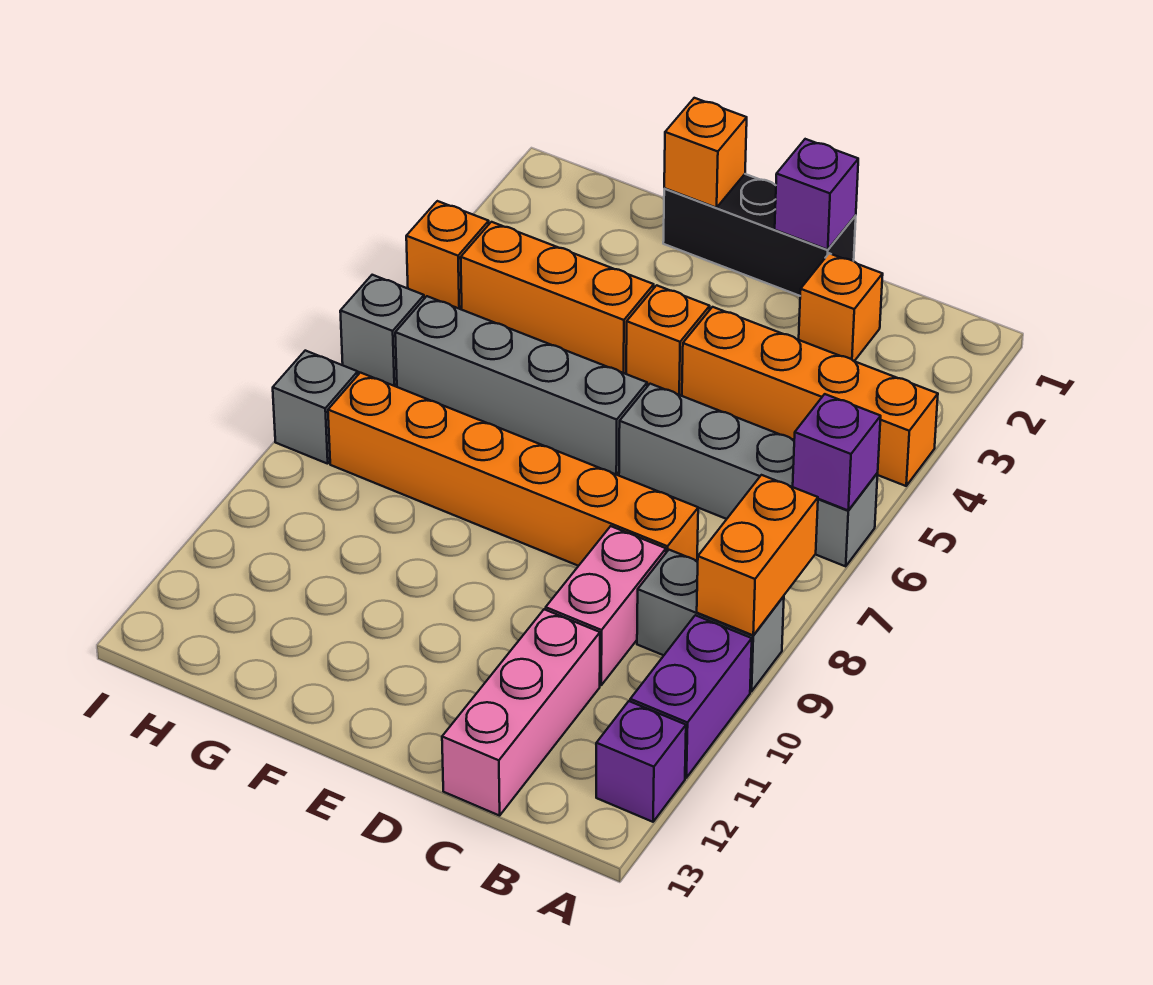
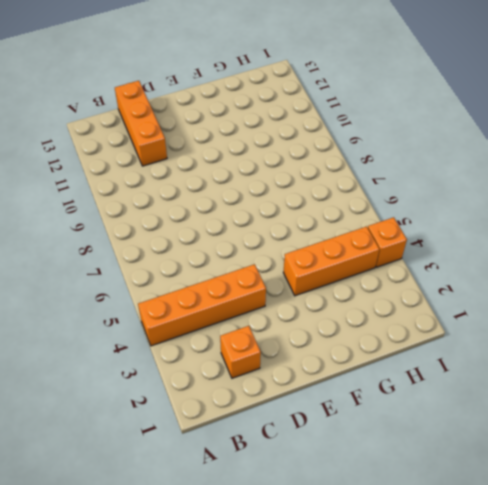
orange brick C11:C13 level 1 -> pink brick C11:C13 level 1
none -> grey brick A6:D6 level 1
none -> grey brick A9:B9 level 1
none -> purple brick A10:A11 level 1

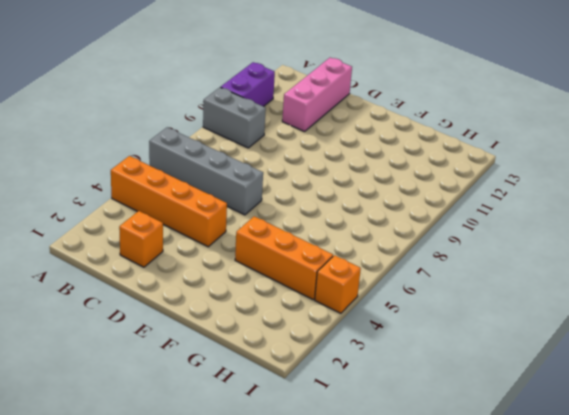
none -> purple brick A12 level 1
none -> orange brick C8:H8 level 1
none -> pink brick C9:C10 level 1

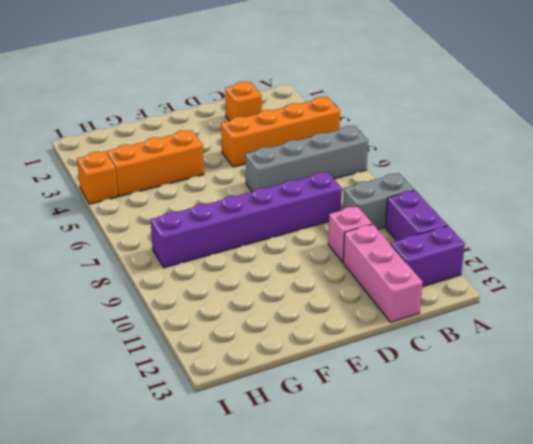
purple brick A12:B12 level 1 -> purple brick A12 level 1
purple brick C8:H8 level 1 -> orange brick C8:H8 level 1
pink brick C10 level 1 -> pink brick C9:C10 level 1
none -> black brick D1:F1 level 1
none -> orange brick E4 level 1
none -> grey brick E6:H6 level 1

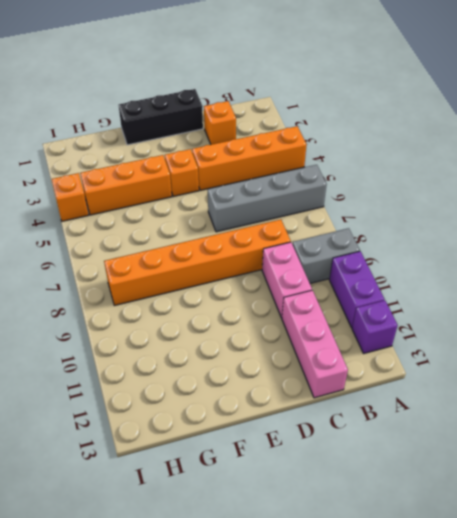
none -> grey brick E6:H6 level 1
none -> grey brick I6 level 1
none -> grey brick I8 level 1

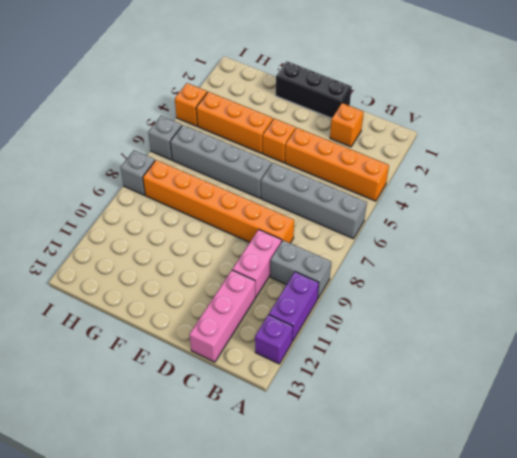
none -> purple brick A6 level 2
none -> orange brick A8:A9 level 2
none -> purple brick D1 level 2

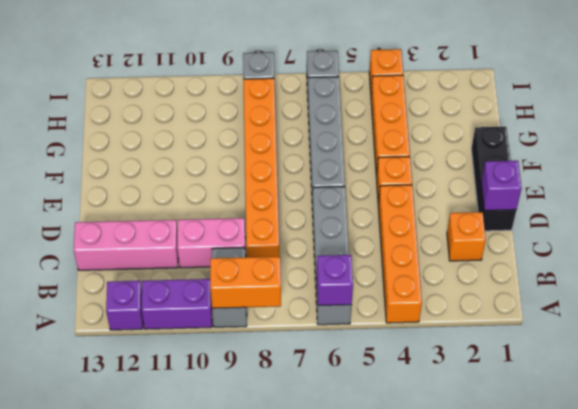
none -> orange brick F1 level 2

